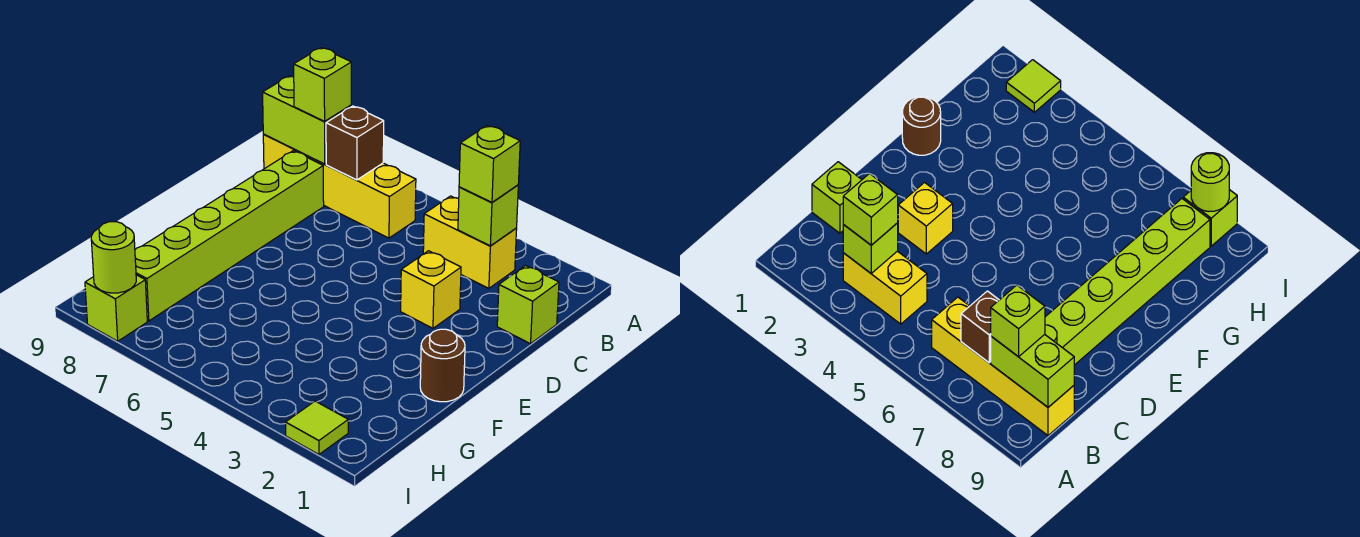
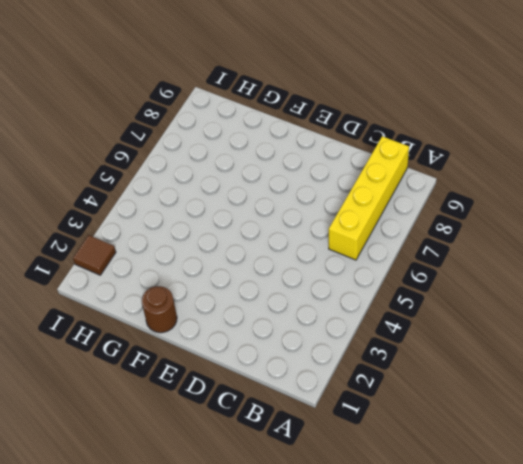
brown tile I2 level 1 -> lime tile I2 level 1
none -> yellow brick B3:B4 level 1
none -> lime brick C1 level 1
none -> lime brick C8:H8 level 1

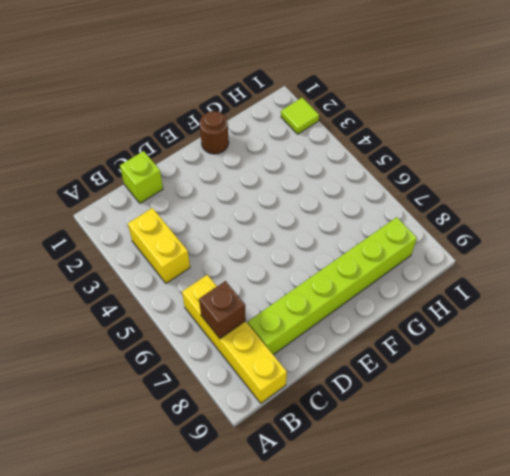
none -> yellow brick D3 level 1
none -> lime brick I8 level 1
none -> lime brick B3 level 2

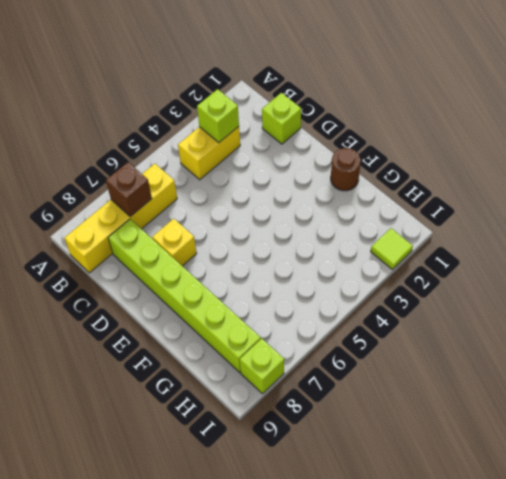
yellow brick D7 level 1 -> yellow brick D3 level 1
none -> lime brick B8:B9 level 2
none -> lime round brick I8 level 2
none -> lime brick B3 level 3

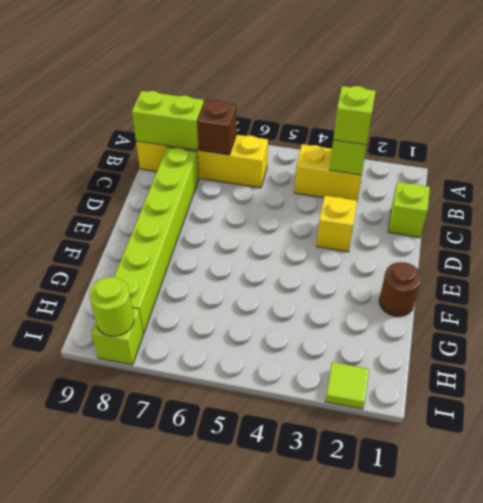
none -> lime brick B8 level 3

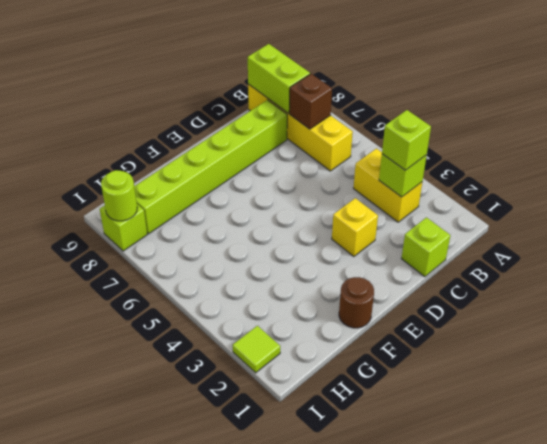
none -> lime brick B8 level 3

